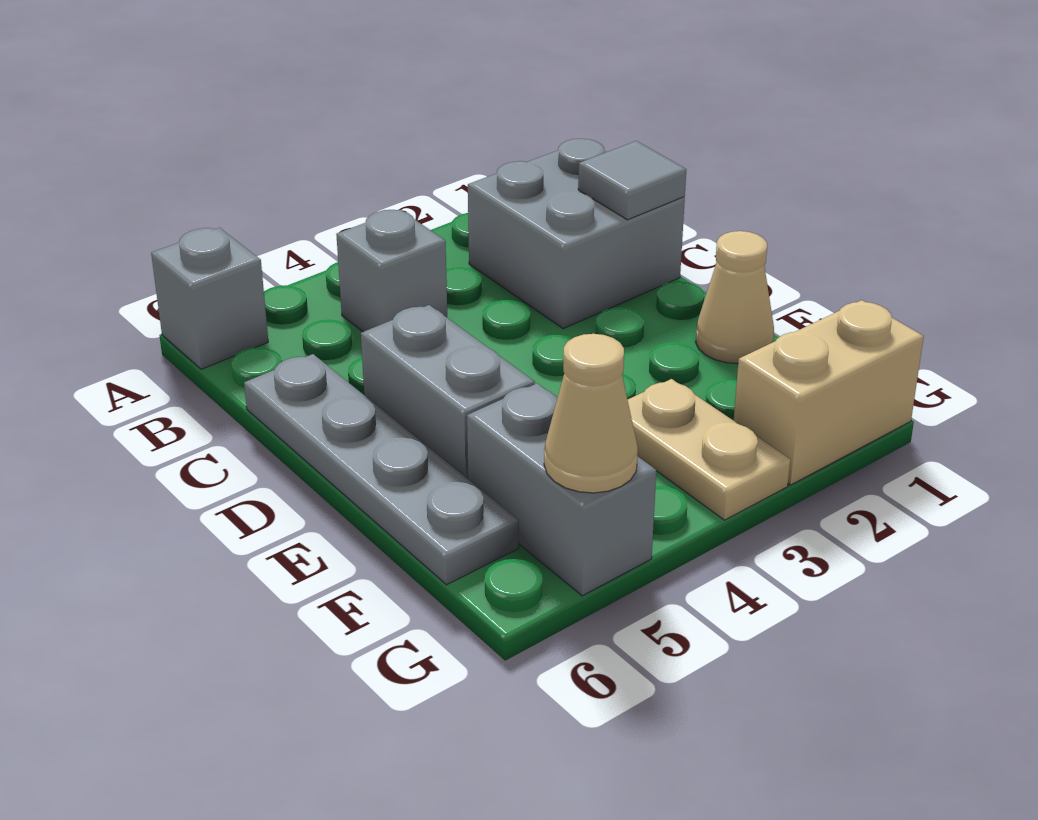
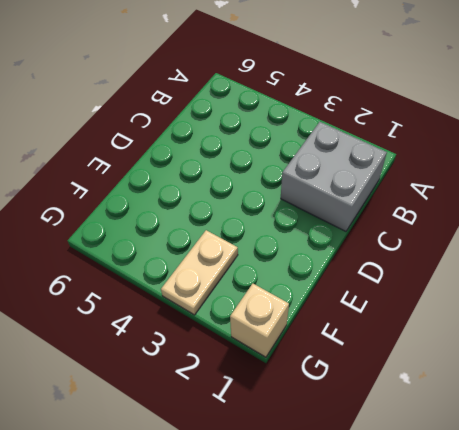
tan brick G1 level 1 -> tan brick G1:G2 level 1
none -> grey brick A6 level 1
none -> grey brick B4 level 1

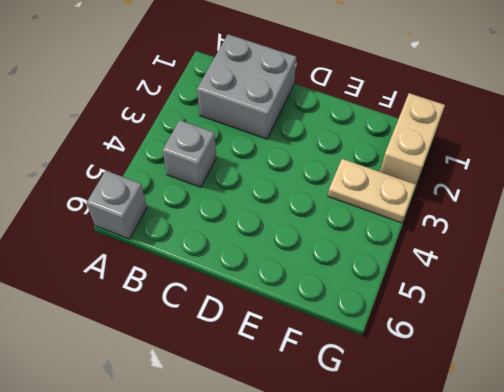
none -> grey plate C6:F6 level 1
none -> grey brick D5:E5 level 1

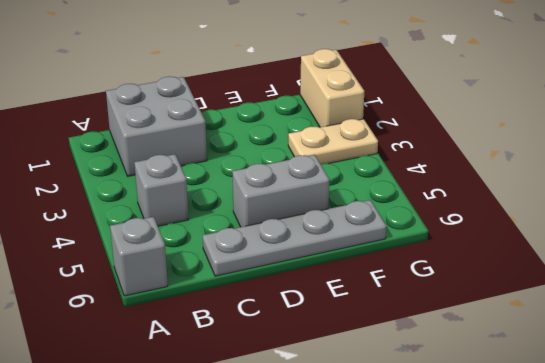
none -> tan cone E1 level 1
none -> grey brick F5:G5 level 1

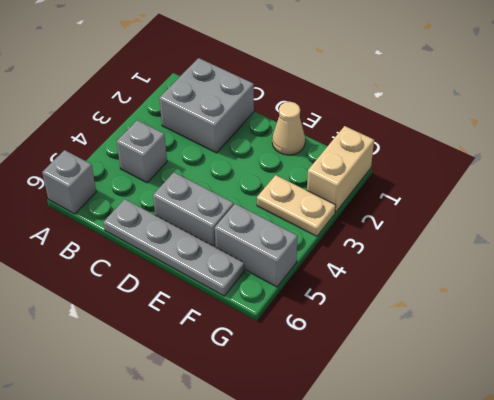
none -> grey tile C1 level 2
none -> tan cone G5 level 2

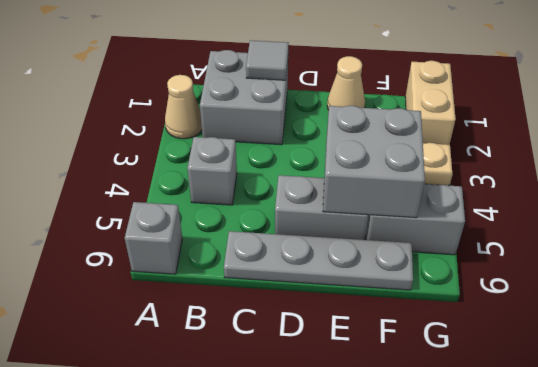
tan cone A2 level 1 -> tan cone G5 level 2
grey brick E4:F5 level 2 -> none

